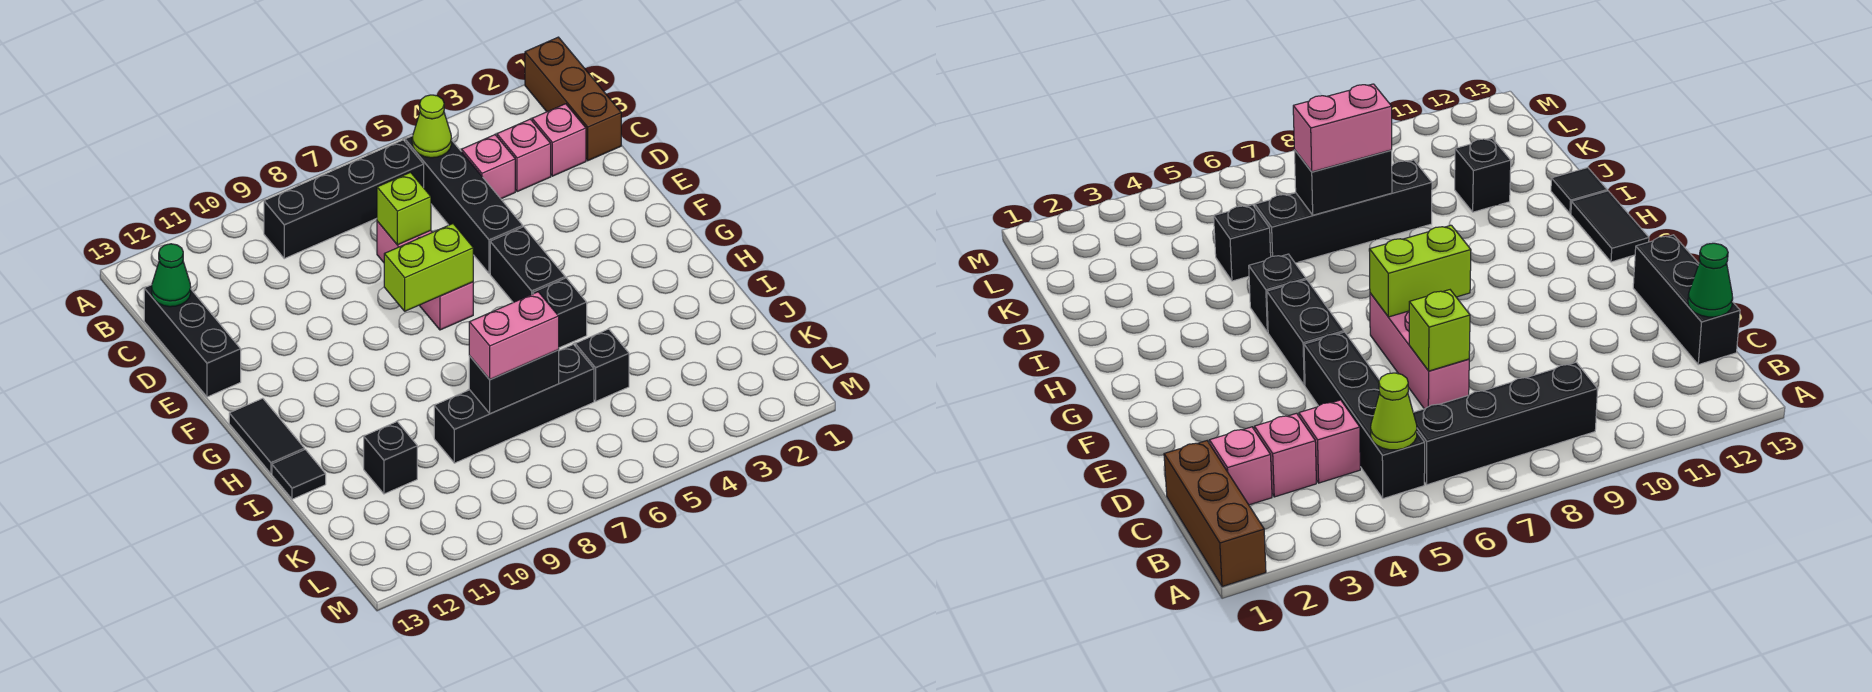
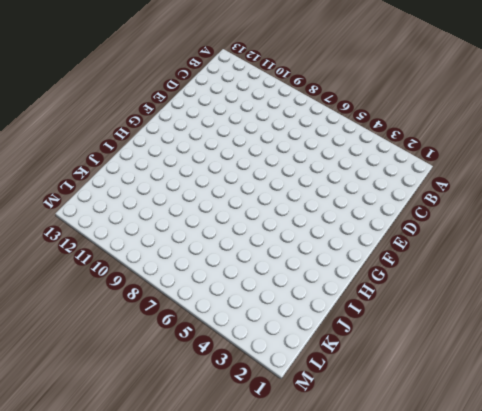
none -> brown brick A1:C1 level 1
none -> black brick B5:E5 level 1
none -> black brick B6:B9 level 1

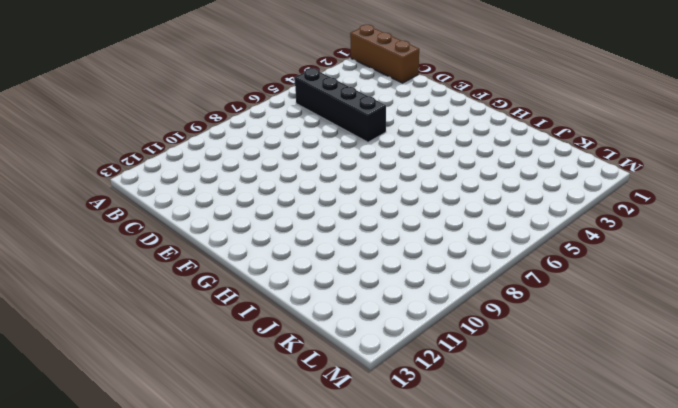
none -> black brick B6:B9 level 1
none -> pink brick C2 level 1
none -> pink brick C3 level 1

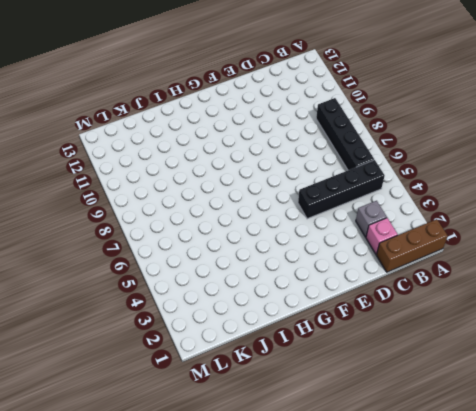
grey brick C3 level 1 -> pink brick C3 level 1
none -> pink brick C4 level 1
none -> black brick C13:E13 level 1
none -> pink brick D7:F7 level 1

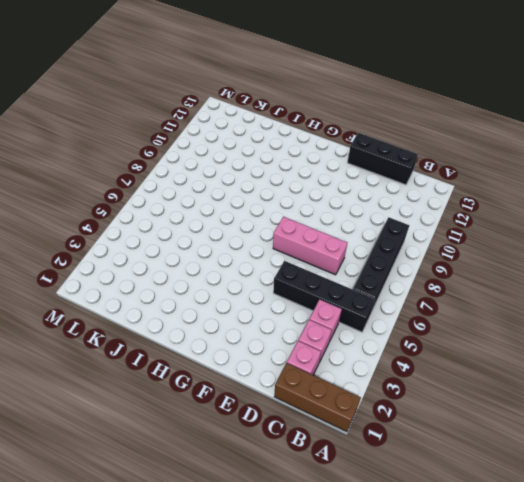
none -> black brick F5:G5 level 1
none -> black tile G13:H13 level 1
none -> black brick H5 level 1

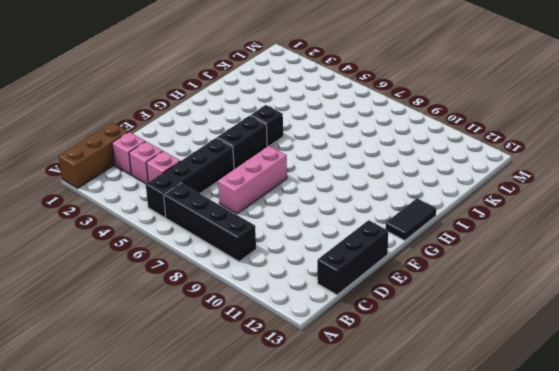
none -> black tile I13 level 1
none -> black brick J5 level 1
none -> black brick J6:J9 level 1

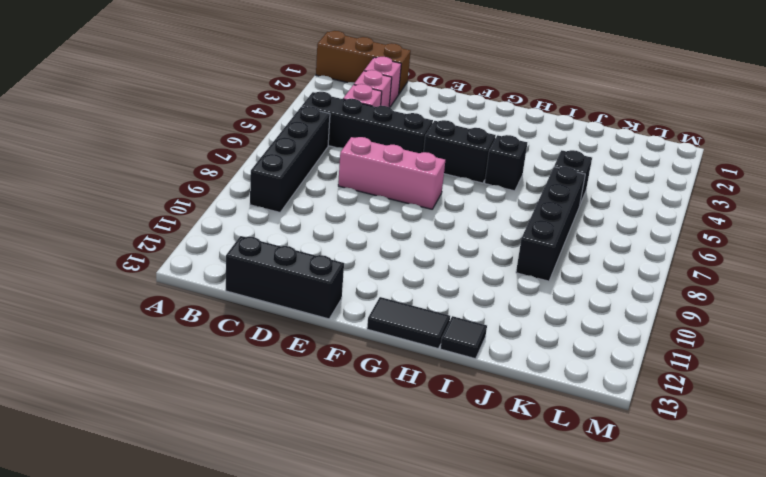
none -> black brick J11 level 1
none -> lime cone B5 level 2
none -> green cone C13 level 2

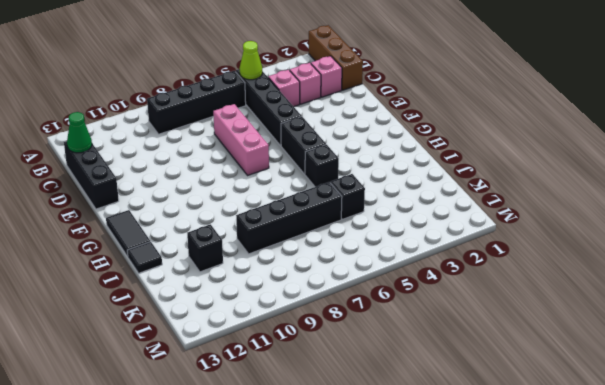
none -> lime brick D7 level 2
none -> lime brick F7:F8 level 2
none -> black brick J7:J8 level 2

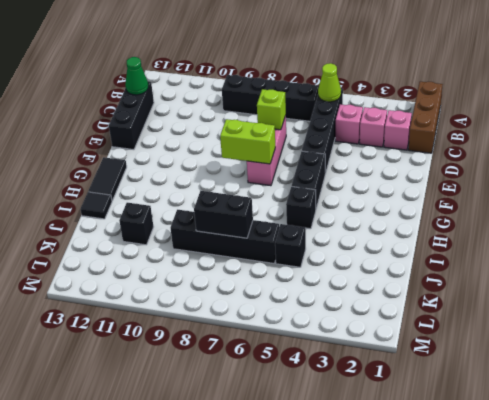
none -> pink brick J7:J8 level 3

